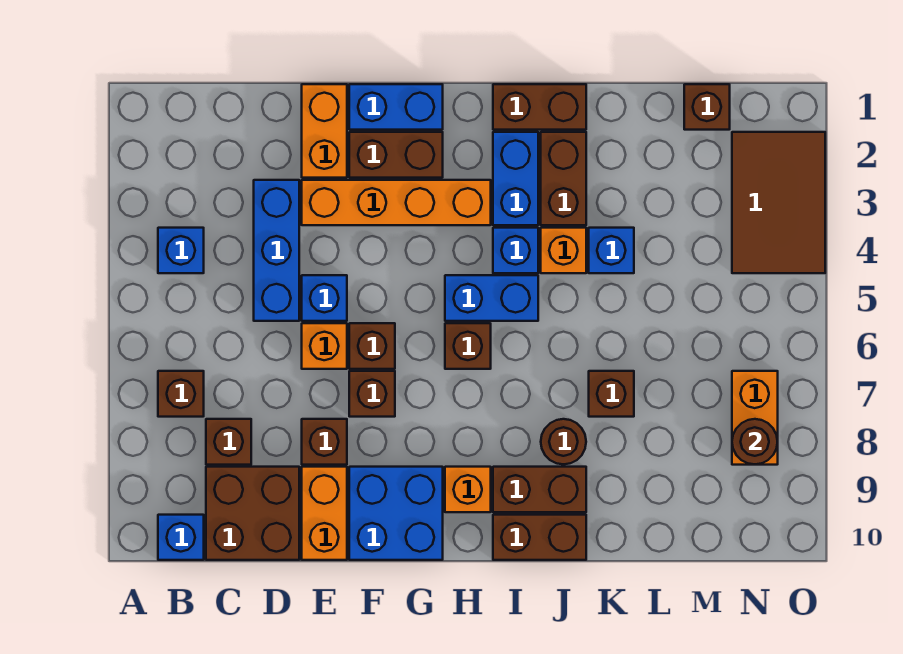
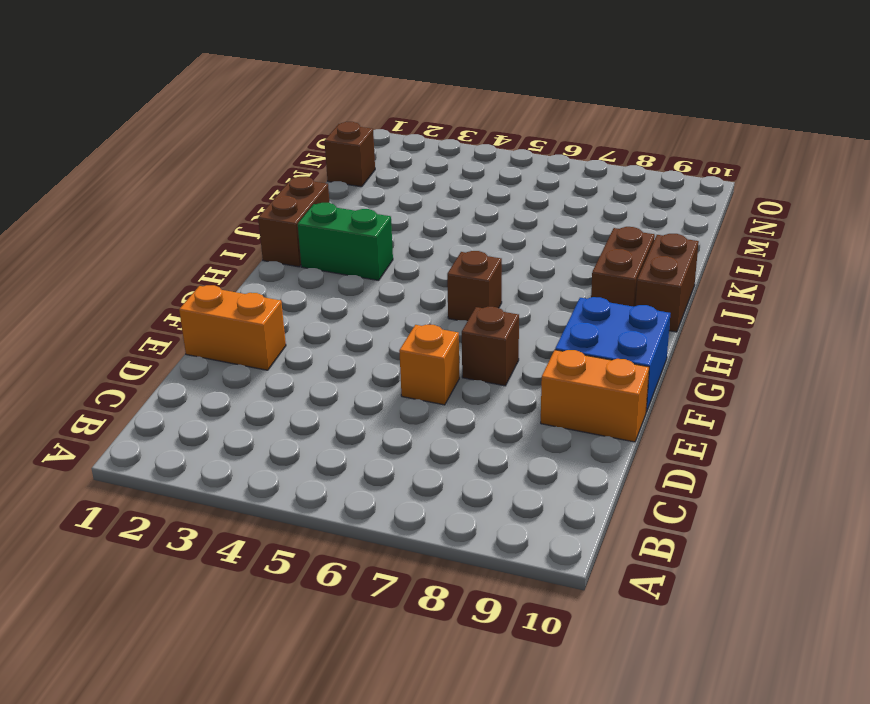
green brick I2:I3 level 1 -> blue brick I2:I3 level 1
none -> blue brick B4 level 1
none -> brown brick B7 level 1
none -> blue brick B10 level 1
none -> brown brick C8 level 1

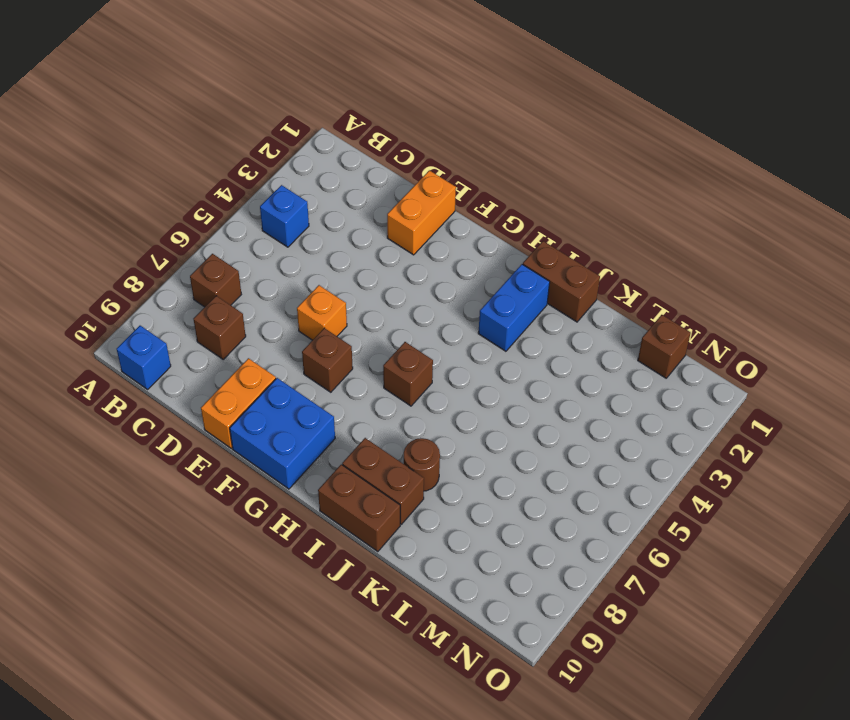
none -> brown brick C9:D10 level 1
none -> blue brick D3:D5 level 1
none -> orange brick E3:H3 level 1
none -> blue brick E5 level 1

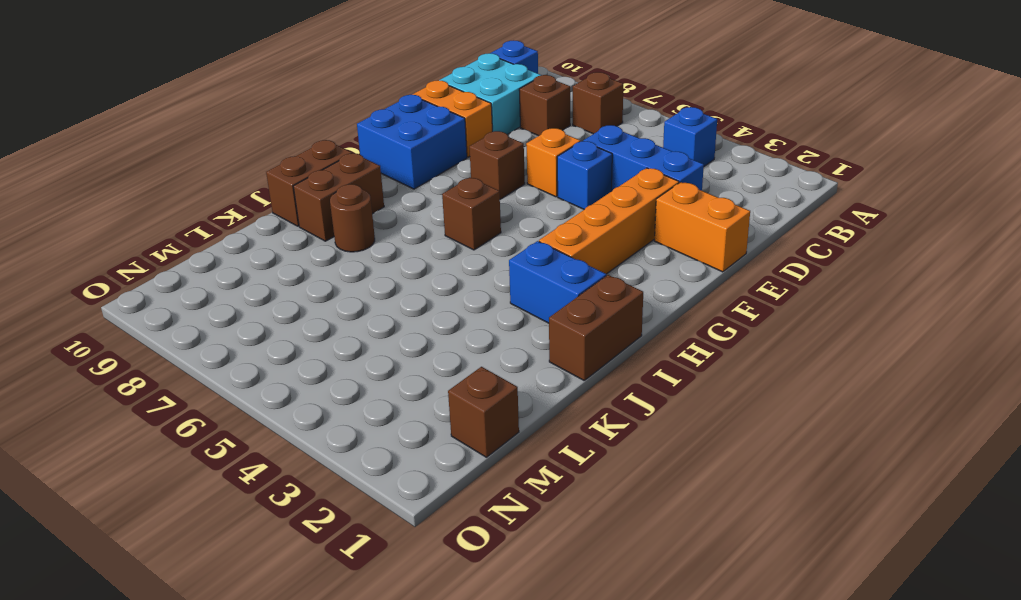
cyan brick C9:D10 level 1 -> brown brick C9:D10 level 1
none -> brown brick E8 level 1
none -> blue brick F1:G1 level 1
none -> brown brick F2:G2 level 1
none -> brown brick F6 level 1

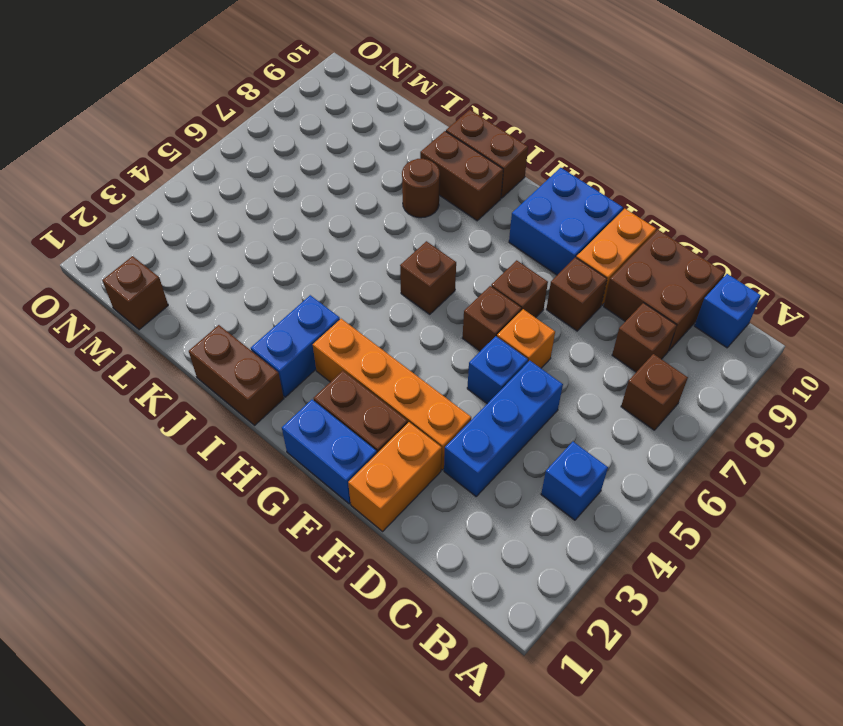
none -> blue brick H5:I5 level 1
none -> orange brick H9 level 1
none -> blue brick I4 level 1
none -> brown brick J2:J3 level 1

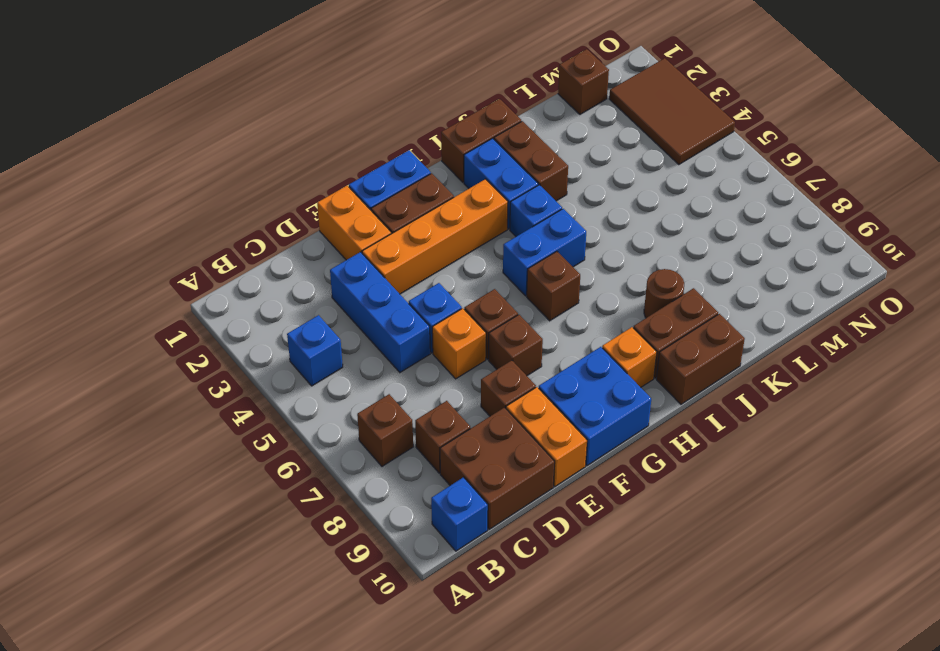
none -> orange brick J4 level 1
none -> blue brick K4 level 1
none -> brown brick K7 level 1
none -> orange brick N7:N8 level 1

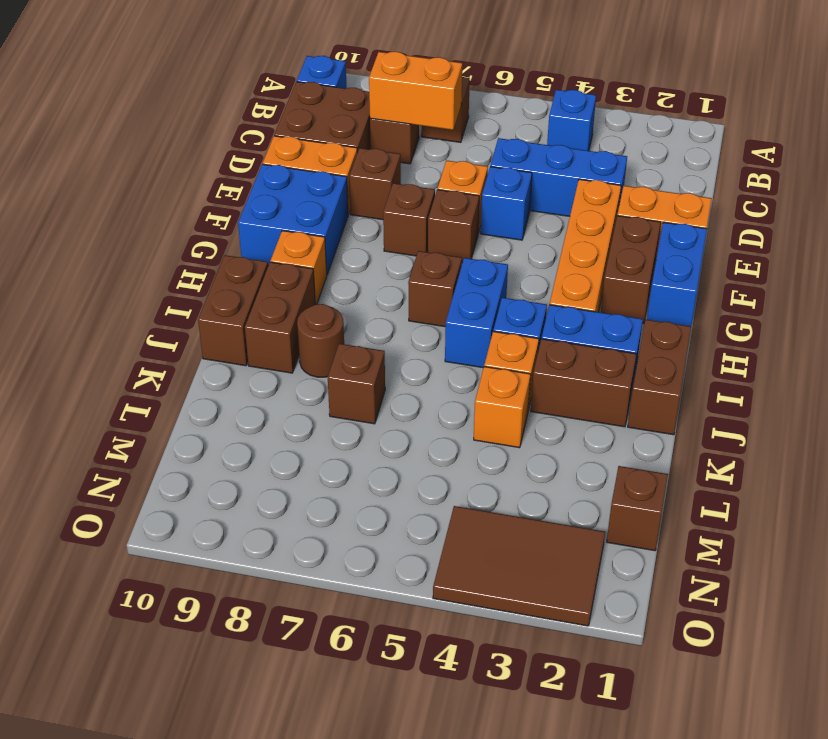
orange brick C7:C8 level 2 -> orange brick N7:N8 level 1
orange brick K4 level 1 -> blue brick K4 level 1
none -> brown round brick N8 level 2

